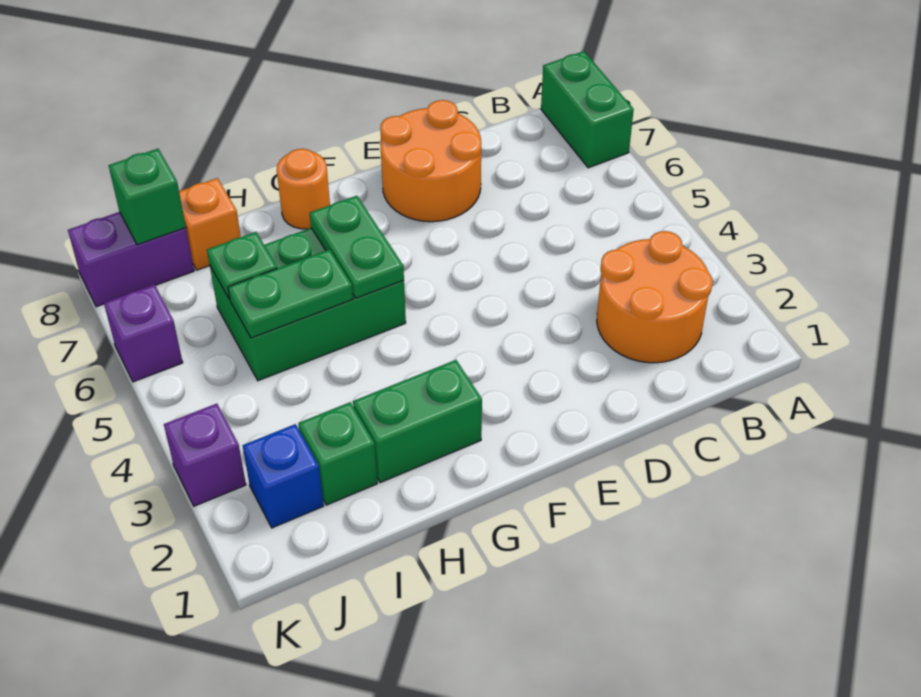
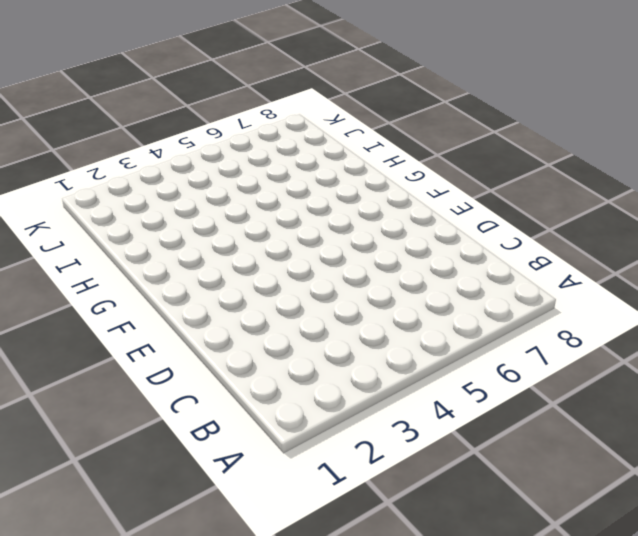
none -> green brick A7:A8 level 1
none -> orange round brick B2:C3 level 1
none -> orange round brick D7:E8 level 1

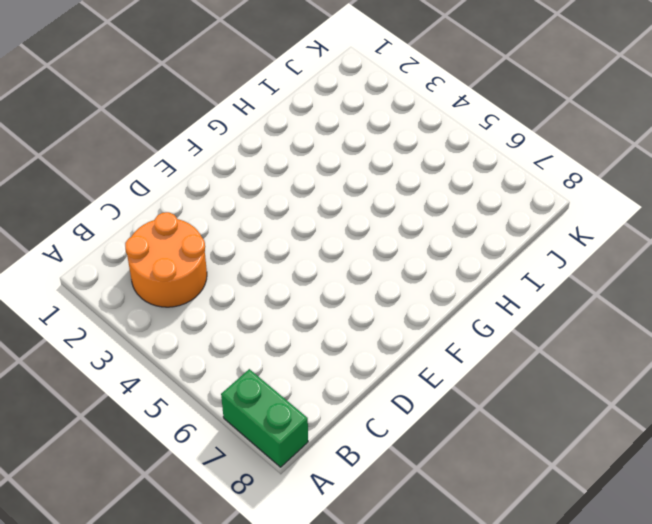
none -> orange round brick D7:E8 level 1
none -> green brick G2:H2 level 1
none -> green brick G5:I6 level 1

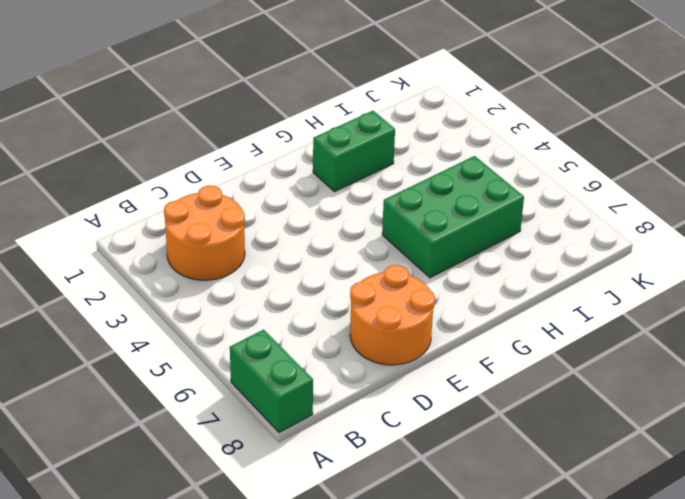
none -> orange round brick G8 level 1
none -> green brick I2 level 1
none -> orange brick I8 level 1

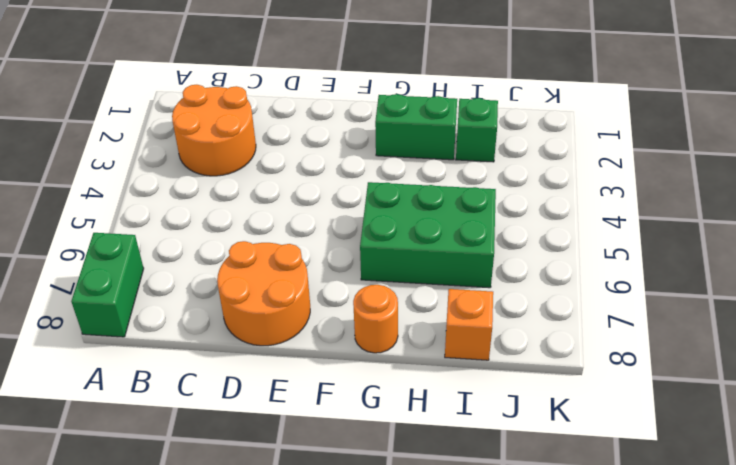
none -> blue brick J2 level 1
none -> purple brick J8:K8 level 1
none -> purple brick K3 level 1

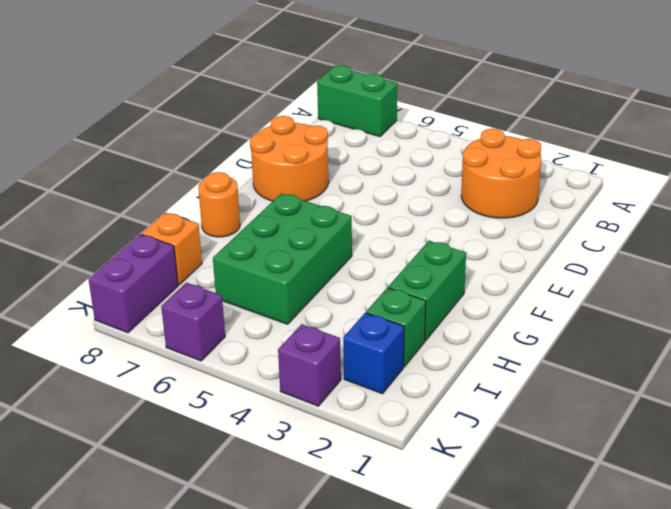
none -> green plate G5:G6 level 2
none -> green plate H5:I5 level 2
none -> green plate I6 level 2

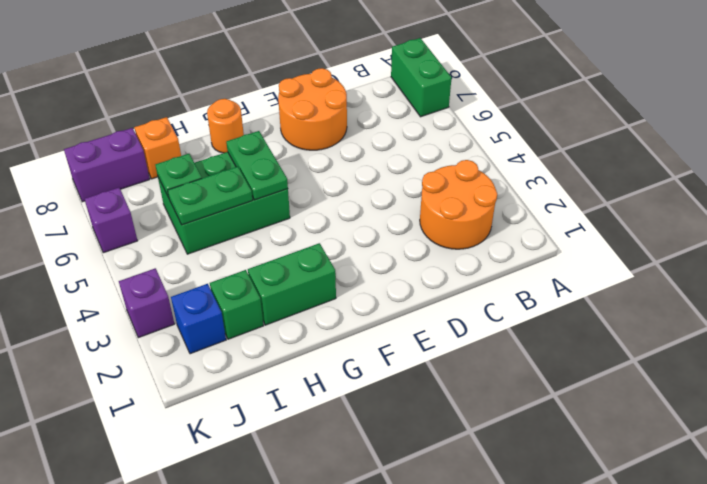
none -> green brick J8 level 2

